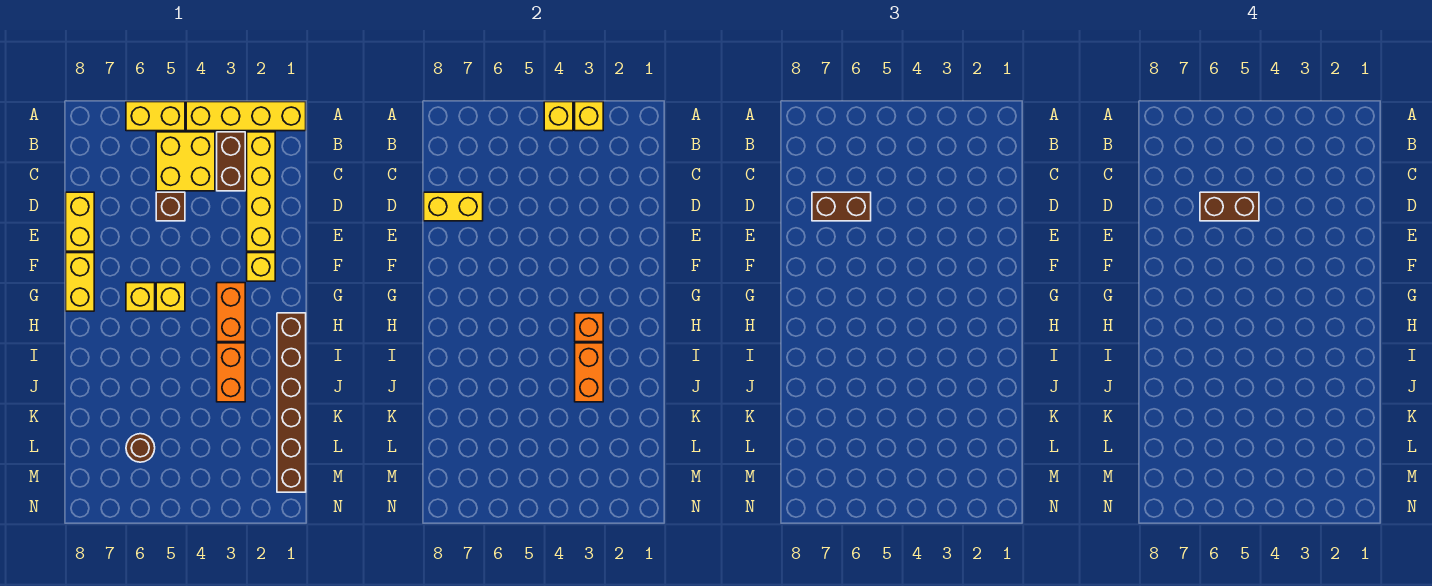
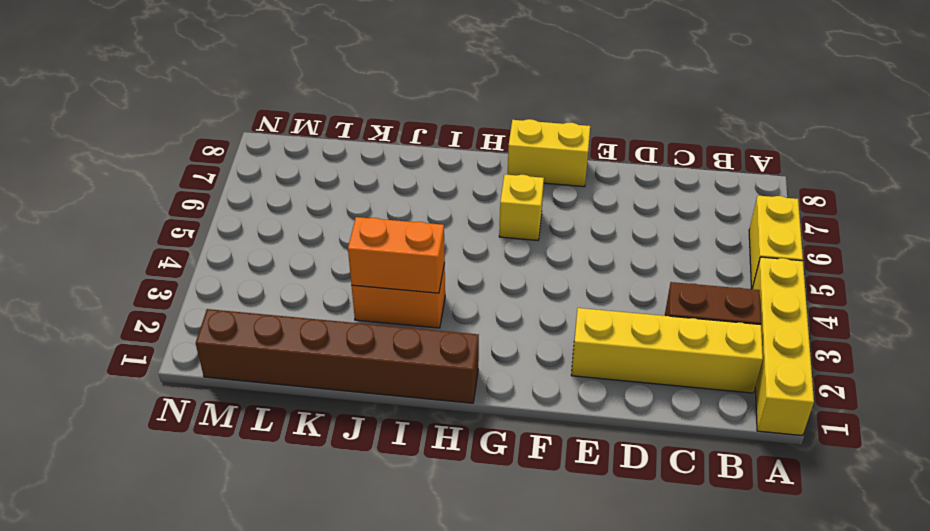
none -> yellow brick B4:C5 level 1
none -> brown brick D5 level 1
none -> yellow brick D8:E8 level 1

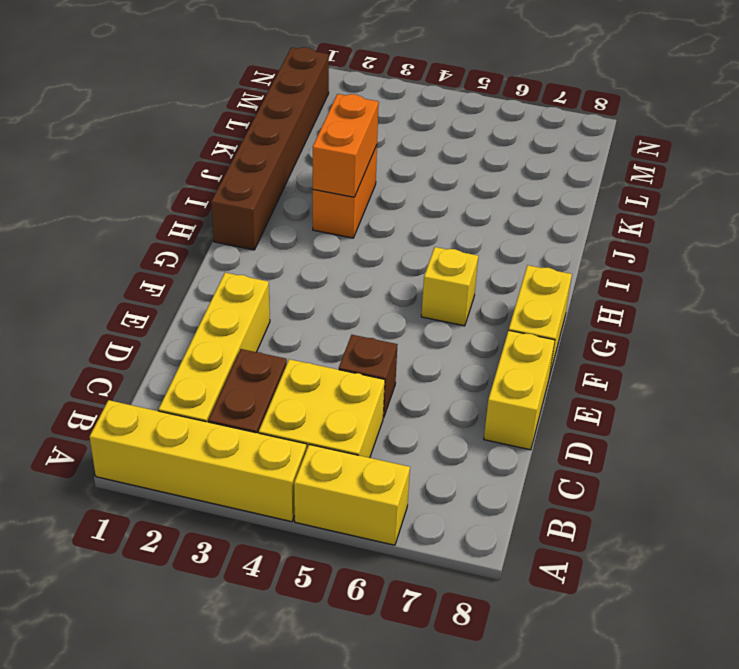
none -> yellow brick F2 level 1
none -> orange brick G3:H3 level 1
none -> yellow brick G5 level 1

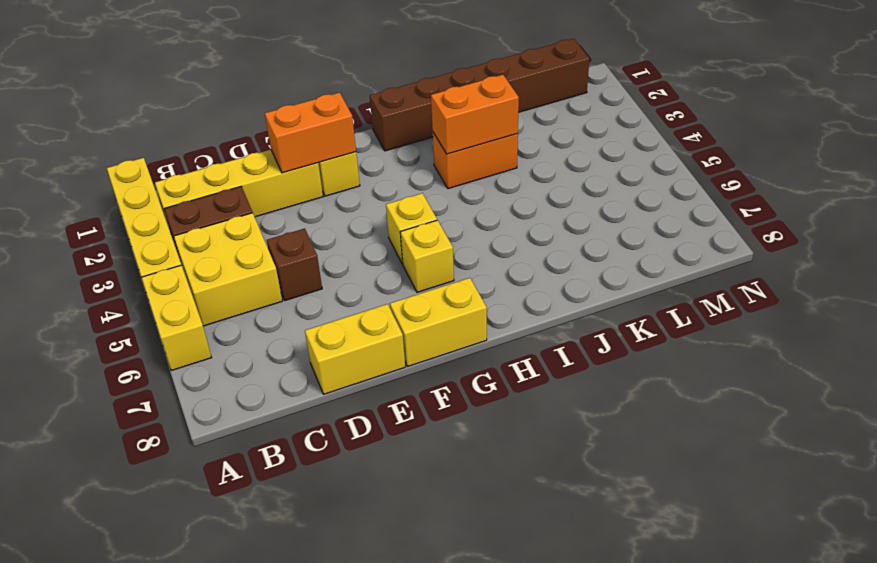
orange brick E2:F2 level 2 -> orange brick G3:H3 level 1
none -> brown round brick L6 level 1
none -> yellow brick A3 level 2
none -> yellow brick A4 level 2

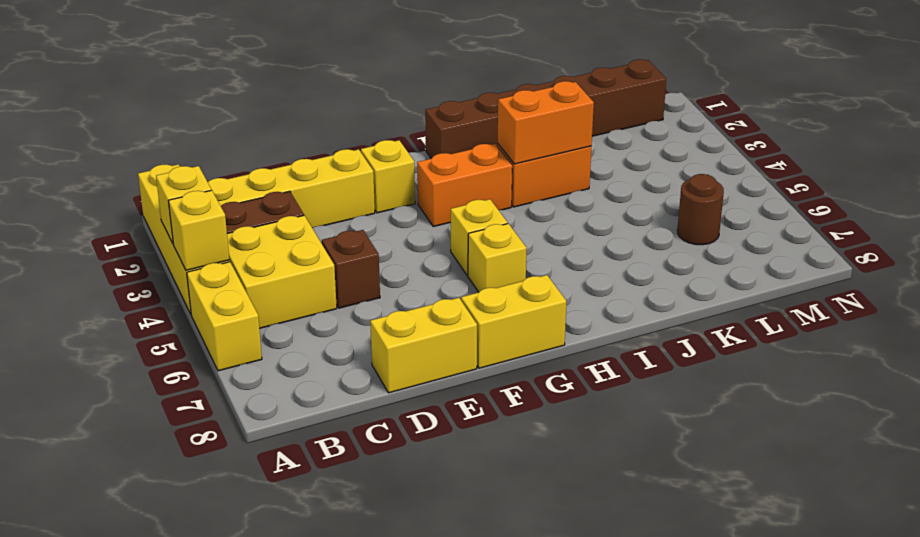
none -> yellow brick D7:D8 level 2
none -> orange brick H3 level 2
none -> brown brick D6:D7 level 3

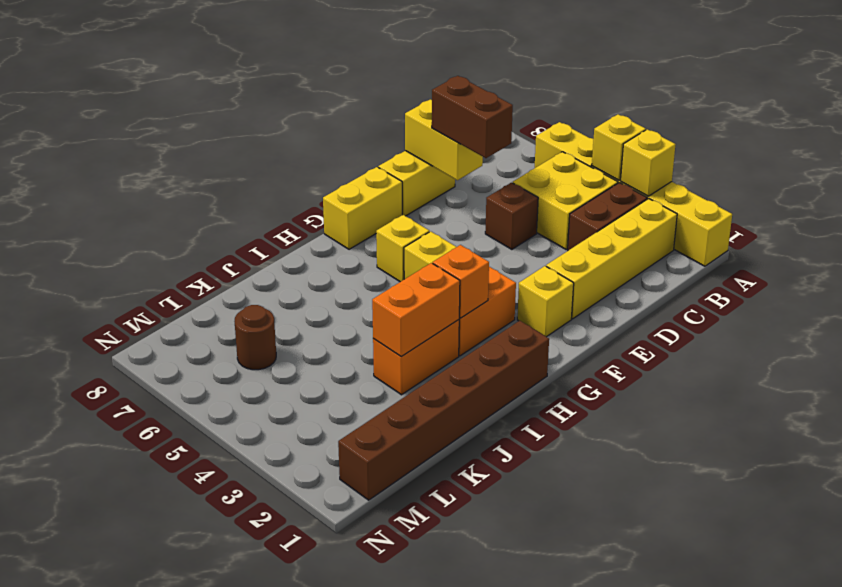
none -> brown brick D5:D6 level 4

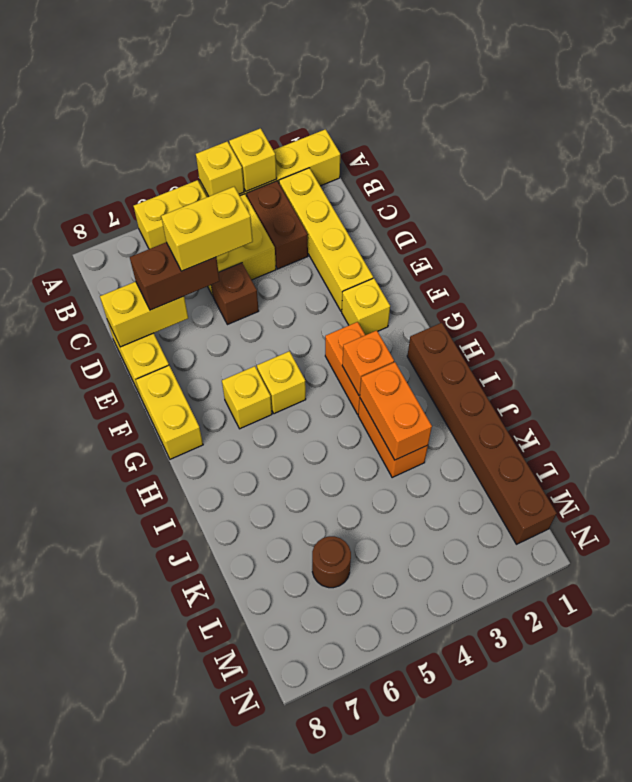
yellow brick D5:D6 level 4 -> brown brick D5:D6 level 4

